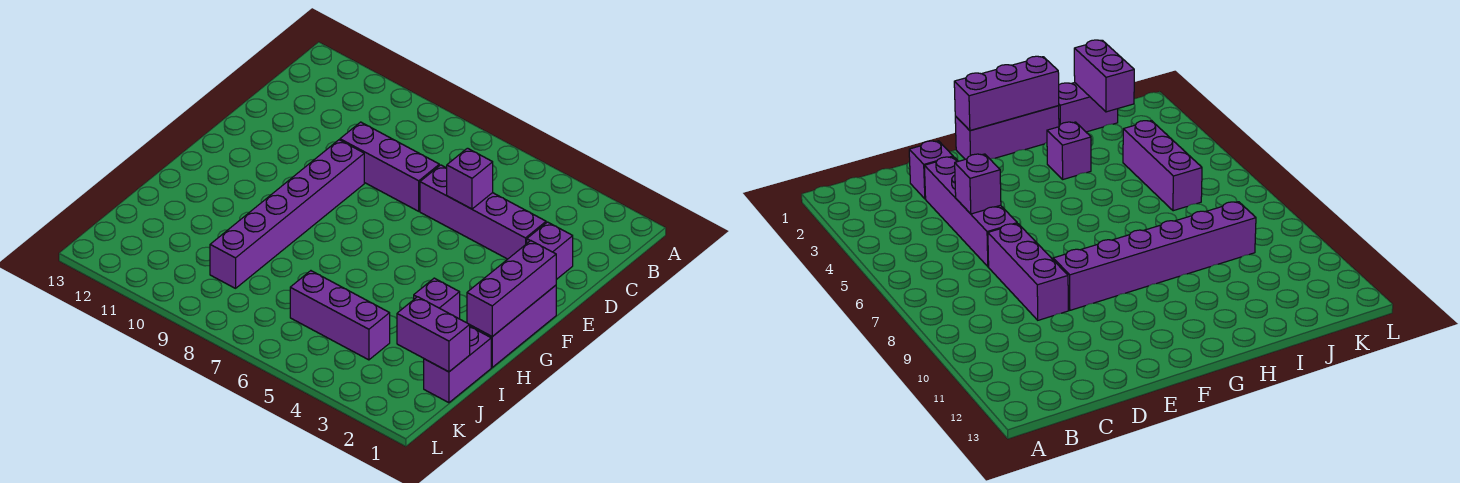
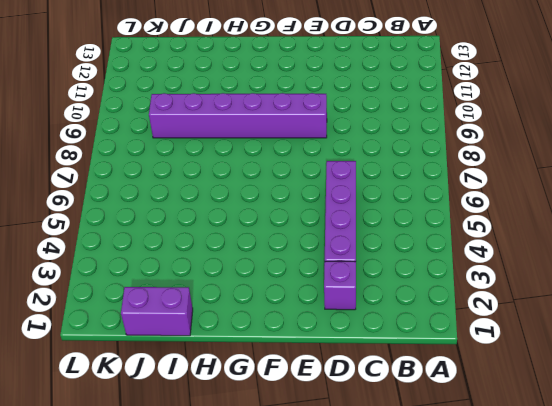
none -> purple brick D7:D9 level 1
none -> purple brick F1:H1 level 1

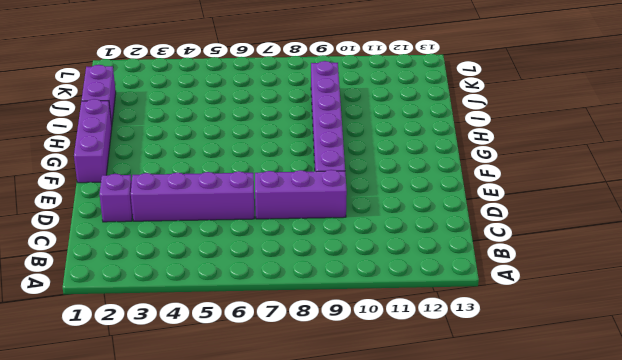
none -> purple brick H3 level 1
none -> purple brick J4:J6 level 1

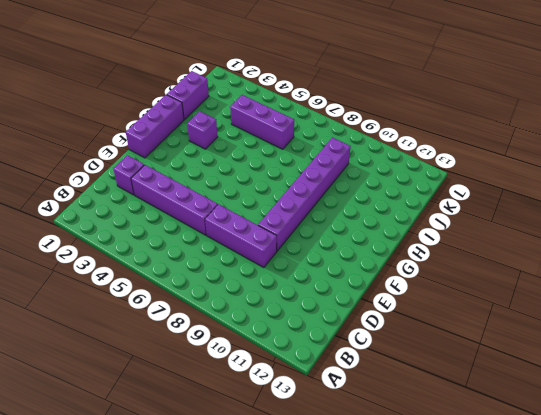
none -> purple brick D5 level 2
none -> purple brick F1:H1 level 2

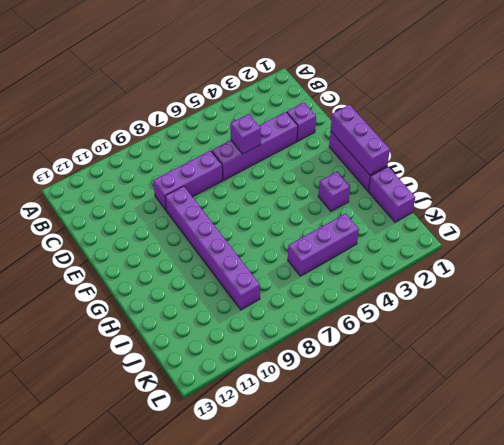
none -> purple brick J1:J2 level 2

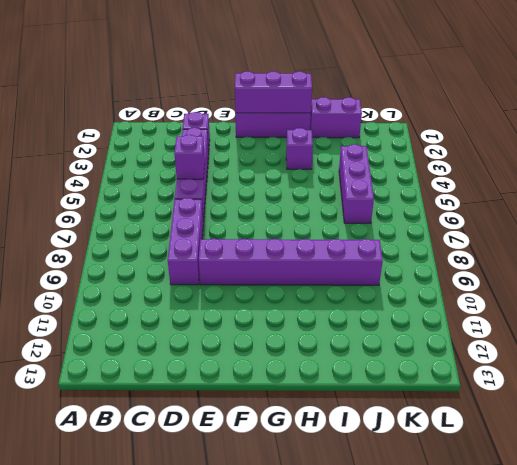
none -> purple brick J1:J2 level 2

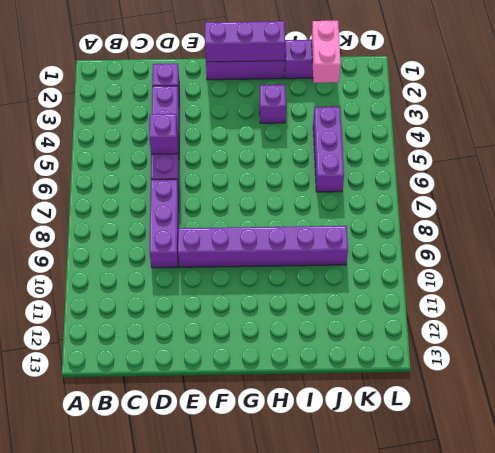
pink brick J1:J2 level 2 -> purple brick J1:J2 level 2

